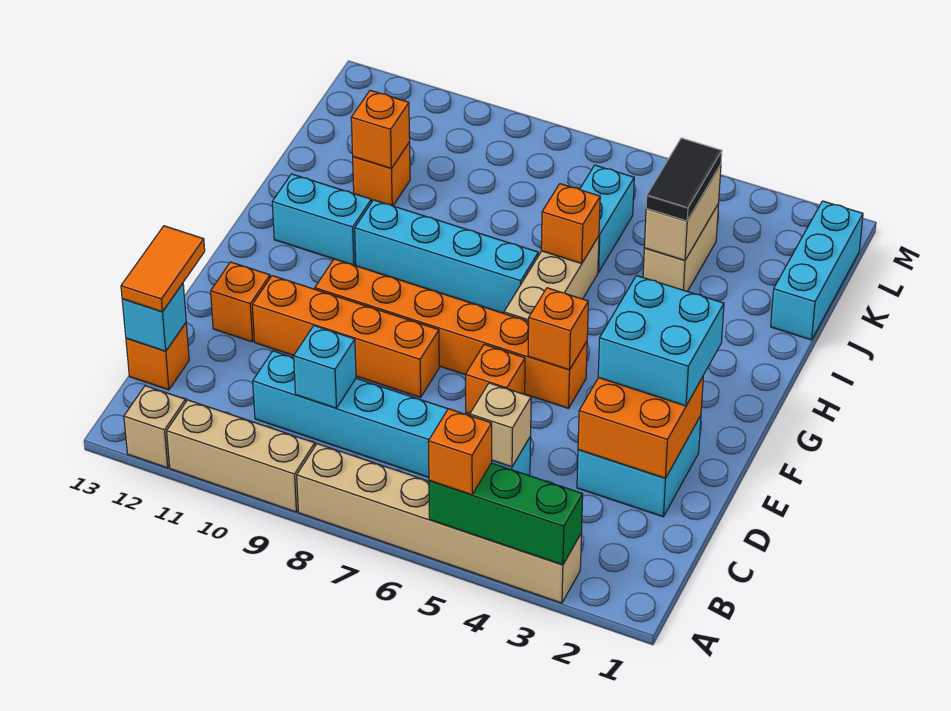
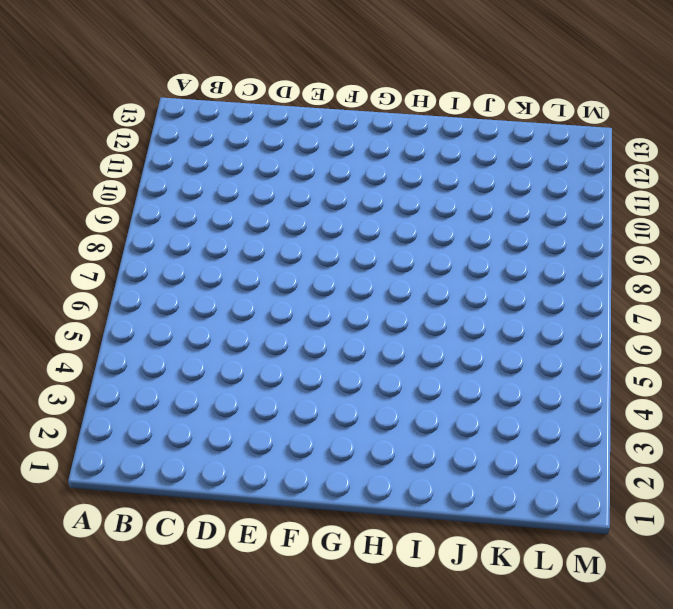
none -> tan brick A3:A8 level 1
none -> tan brick A9:A11 level 1
none -> tan brick A12 level 1
none -> cyan brick C5:C10 level 1

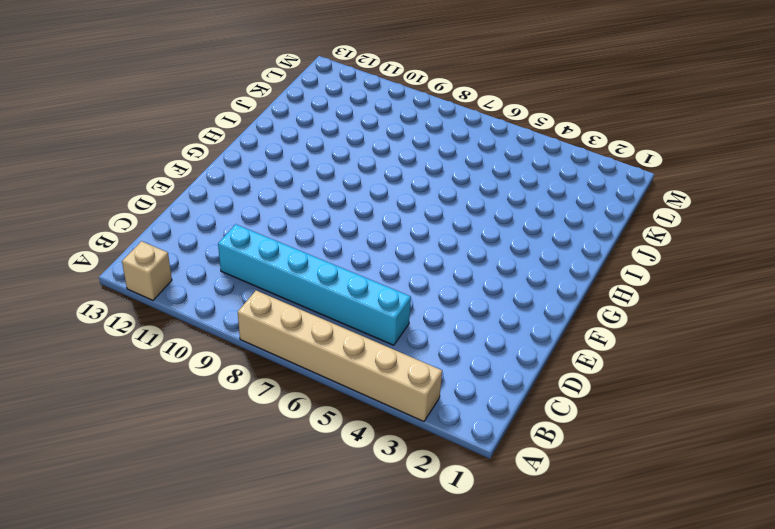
none -> tan brick A9:A11 level 1
none -> orange brick C13 level 1
none -> cyan brick D2:E3 level 1
none -> orange brick E6 level 1

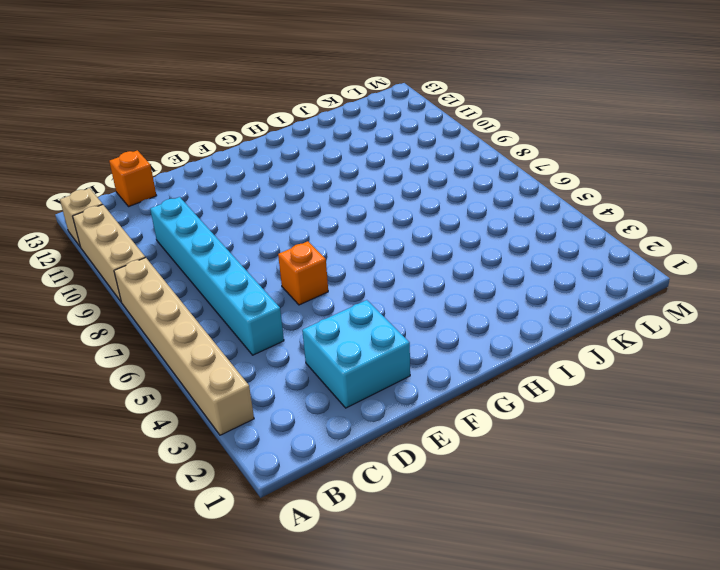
none -> orange brick E8:E11 level 1
none -> orange brick E12 level 1
none -> orange brick F5:F10 level 1
none -> tan brick G6:I6 level 1

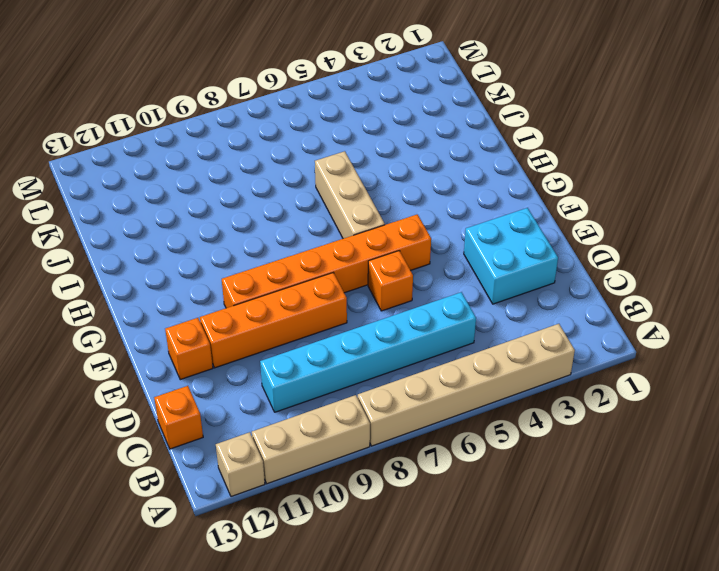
none -> cyan brick H7:H10 level 1
none -> cyan brick H11:H12 level 1
none -> cyan brick J1:L1 level 1
none -> tan brick J4:K4 level 1

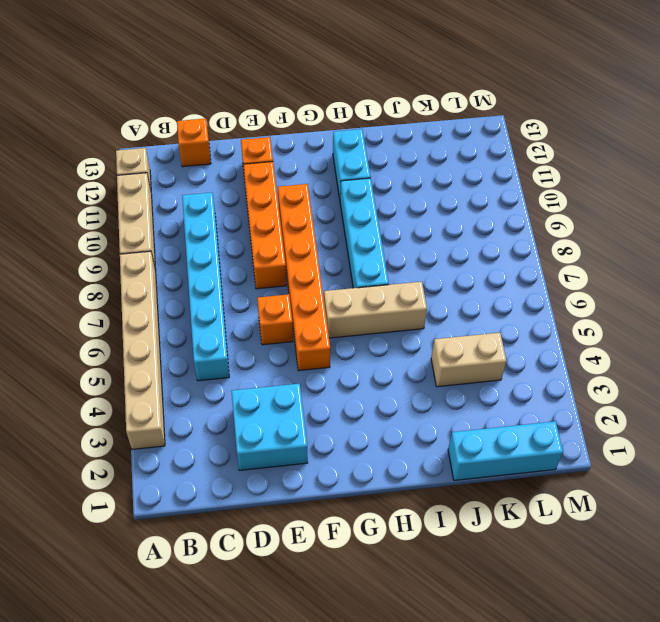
none -> cyan brick J6:K6 level 1
none -> orange brick J11 level 1
none -> green brick A3:A5 level 2
none -> tan brick C5 level 2

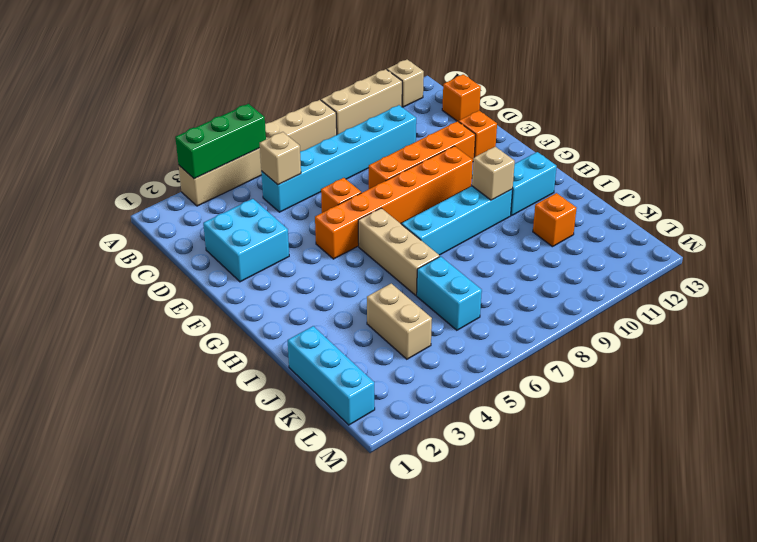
tan brick H10 level 2 -> none
none -> cyan brick C9 level 2
none -> cyan brick C13 level 2
none -> orange brick D2:E3 level 2
none -> orange brick F5 level 2

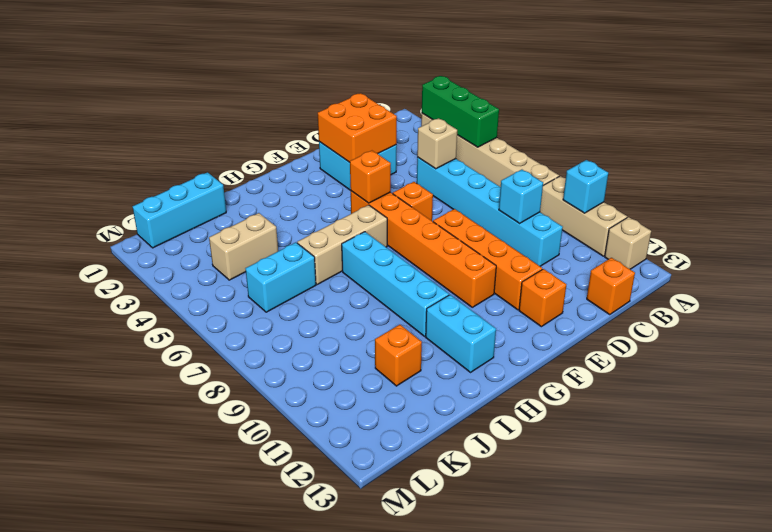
cyan brick A10 level 2 -> cyan brick C13 level 2
none -> orange brick I6 level 2
none -> tan brick J4:K4 level 2
none -> orange brick J11 level 2
none -> orange brick A5 level 3

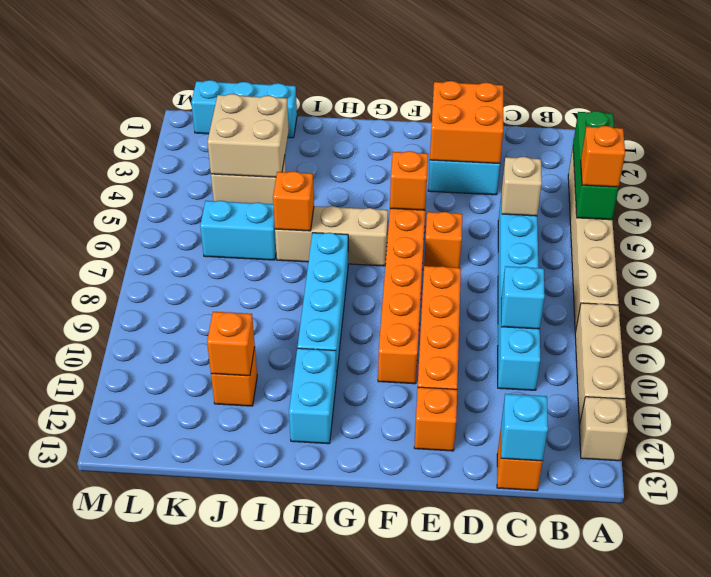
tan brick J3:K4 level 2 -> tan brick J4:K4 level 2
none -> orange tile C13:D13 level 3
none -> cyan brick E2:F3 level 3
none -> black tile J4:K4 level 3

